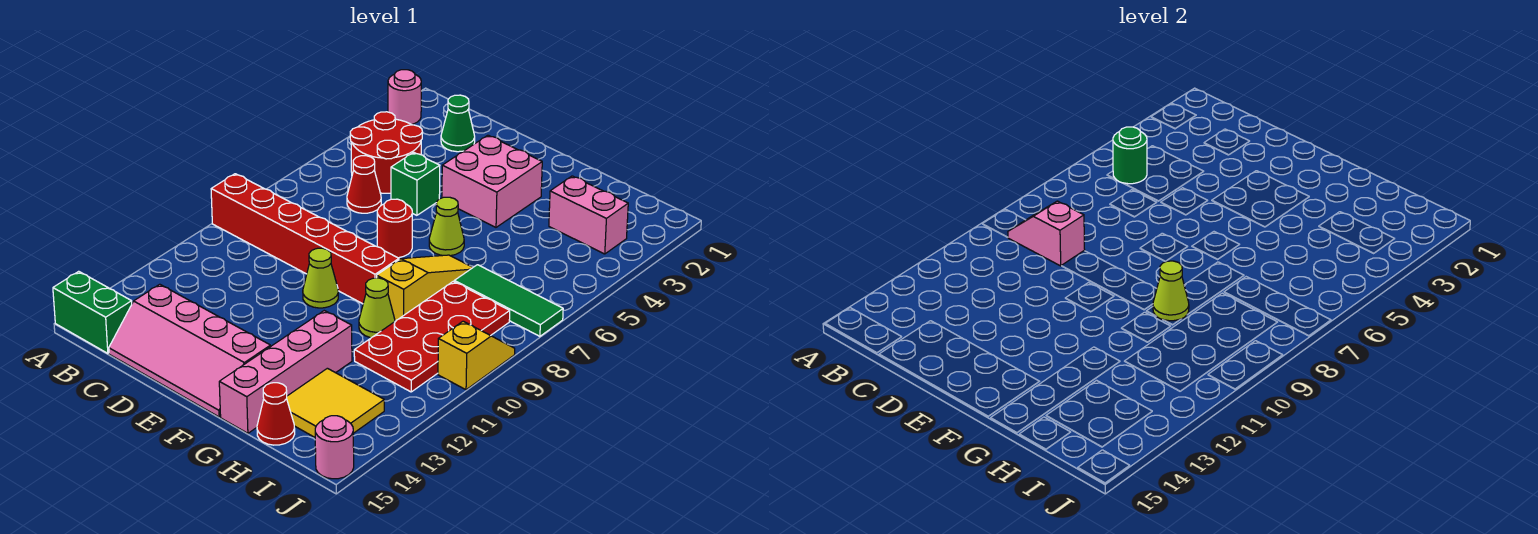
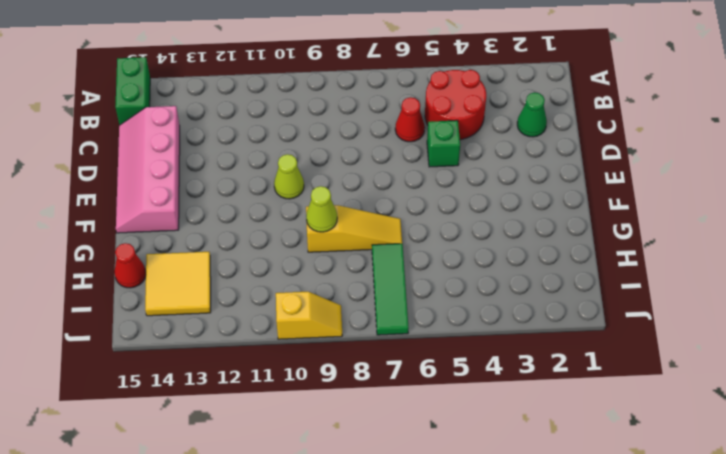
none -> pink round brick A2 level 1
none -> red brick A9:F9 level 1
none -> pink brick E3:F4 level 1

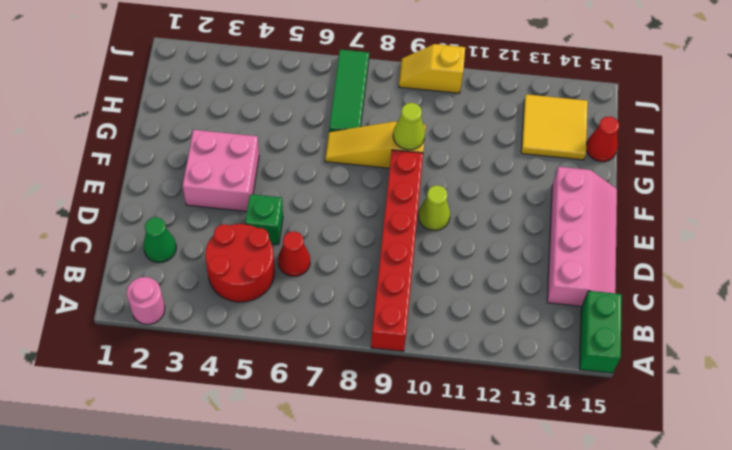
none -> red round brick E7 level 1
none -> lime cone F6 level 1
none -> lime cone G10 level 1

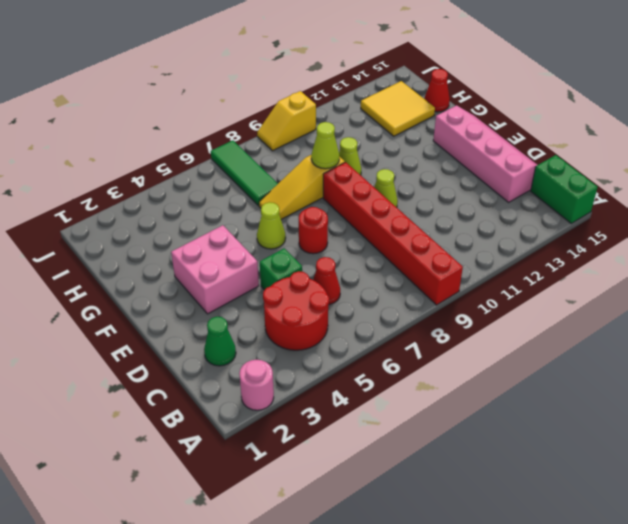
none -> pink brick G12:G15 level 1
none -> pink brick H3:I3 level 1
none -> red plate H8:I11 level 1

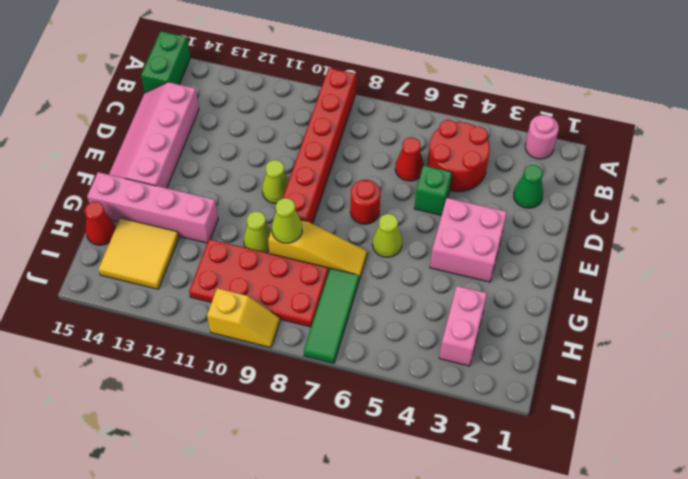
none -> pink round brick J15 level 1
none -> green round brick B5 level 2
none -> pink slope B9:C9 level 2 top C

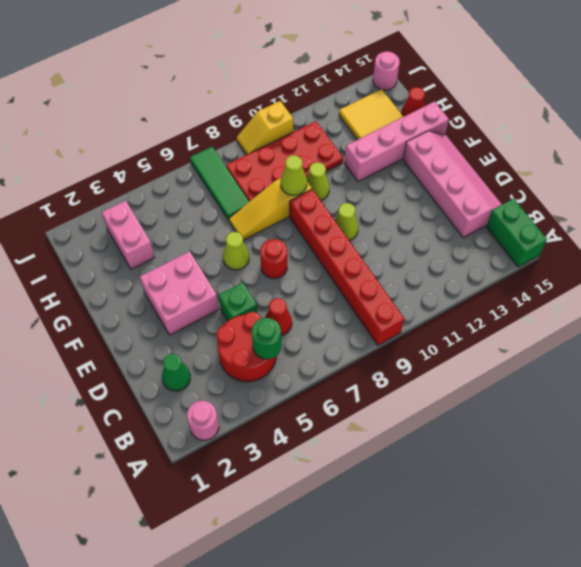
none -> pink slope B9:C9 level 2 top C

